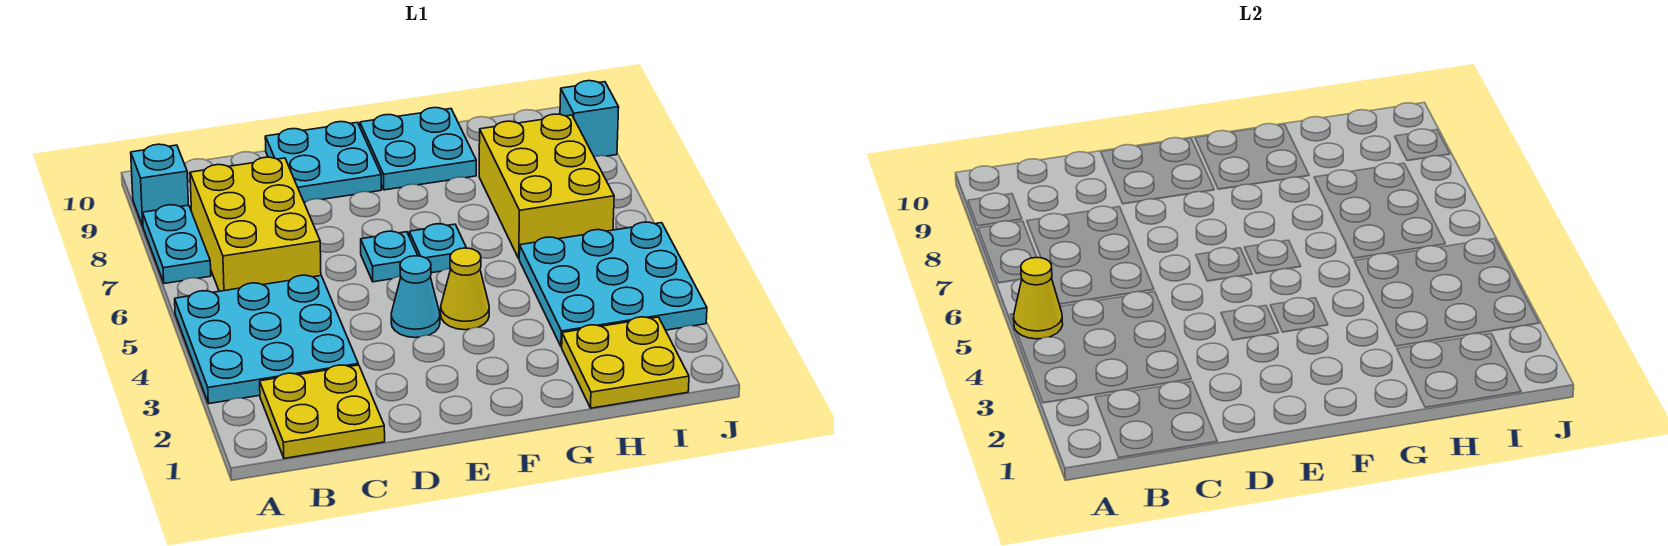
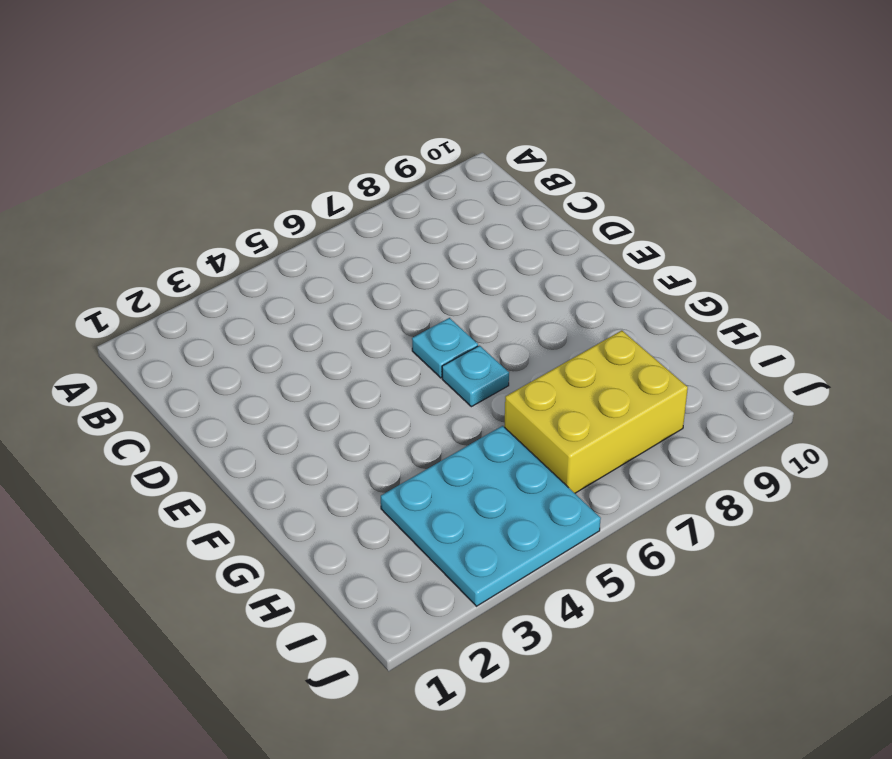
none -> cyan plate A3:C5 level 1
none -> cyan plate A7:A8 level 1
none -> cyan brick A9 level 1

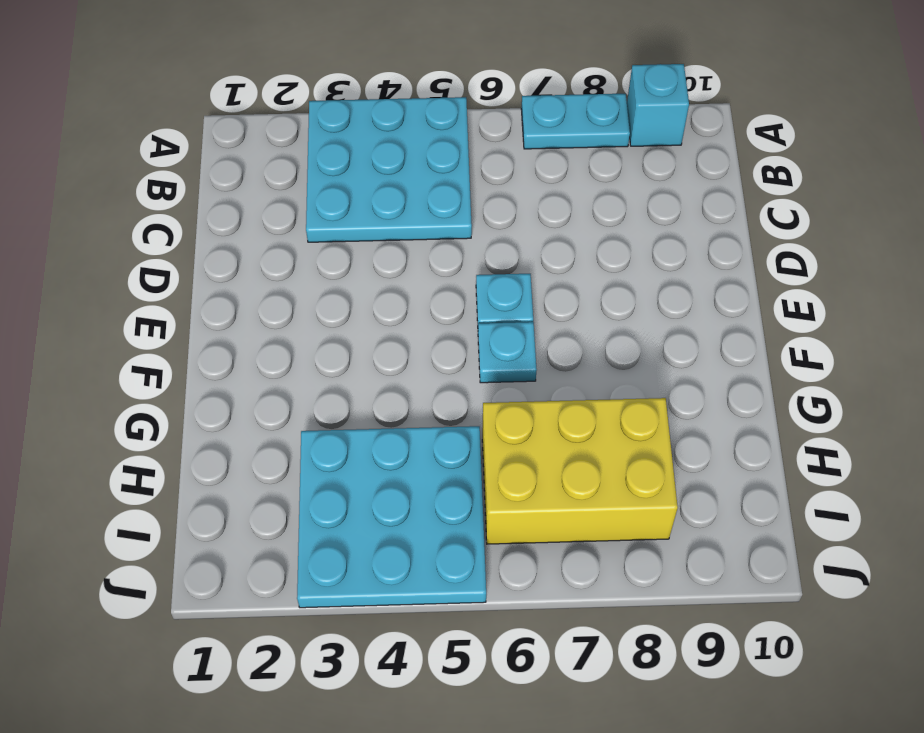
none -> yellow plate B1:C2 level 1
none -> yellow brick B6:C8 level 1
none -> cyan plate D9:E10 level 1

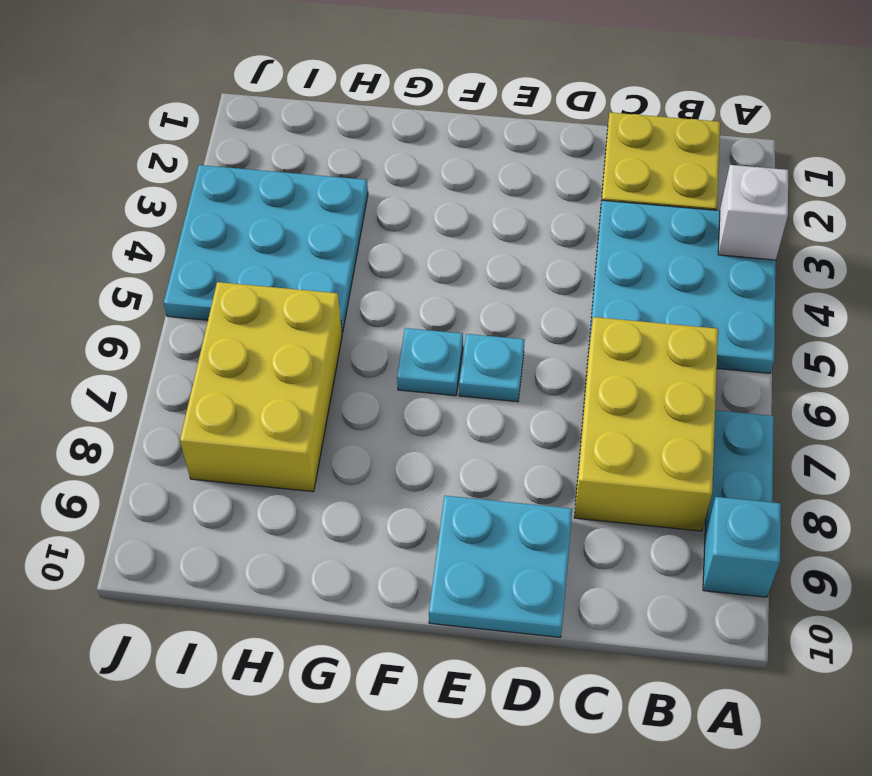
white brick A3 level 2 -> none
none -> cyan cone E4 level 1
none -> yellow cone F4 level 1
none -> cyan plate F9:G10 level 1

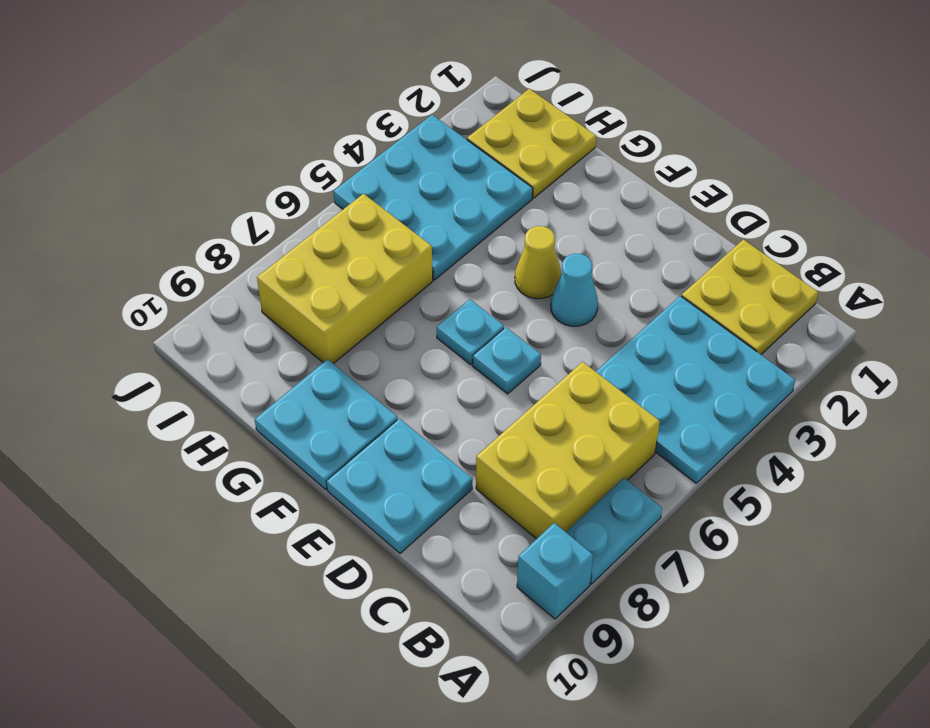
none -> cyan brick J9 level 1
none -> yellow cone A5 level 2

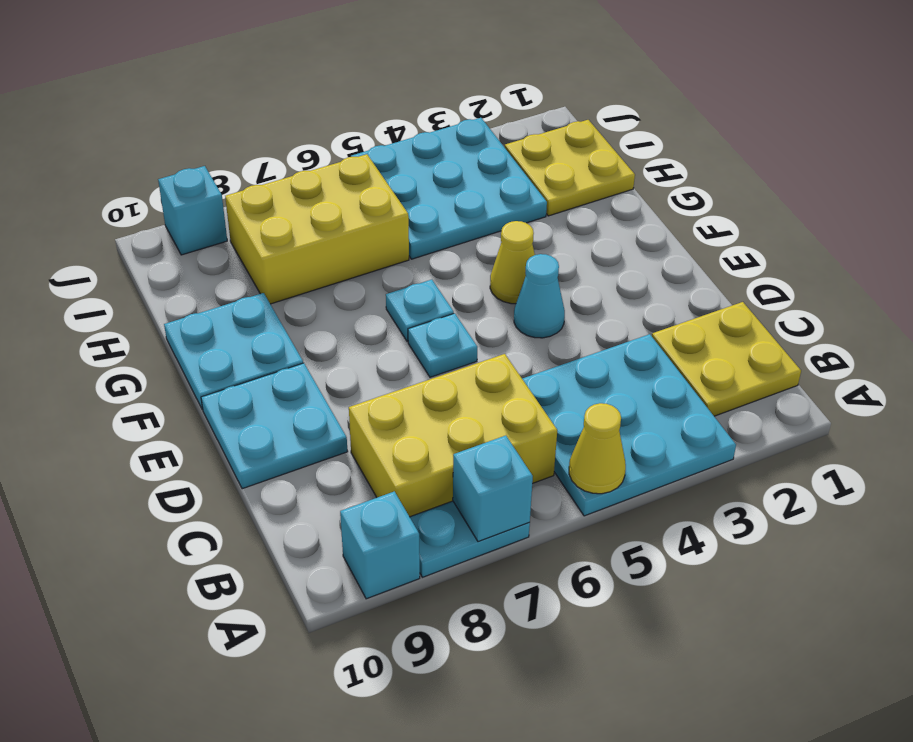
cyan brick A7 level 2 -> none

